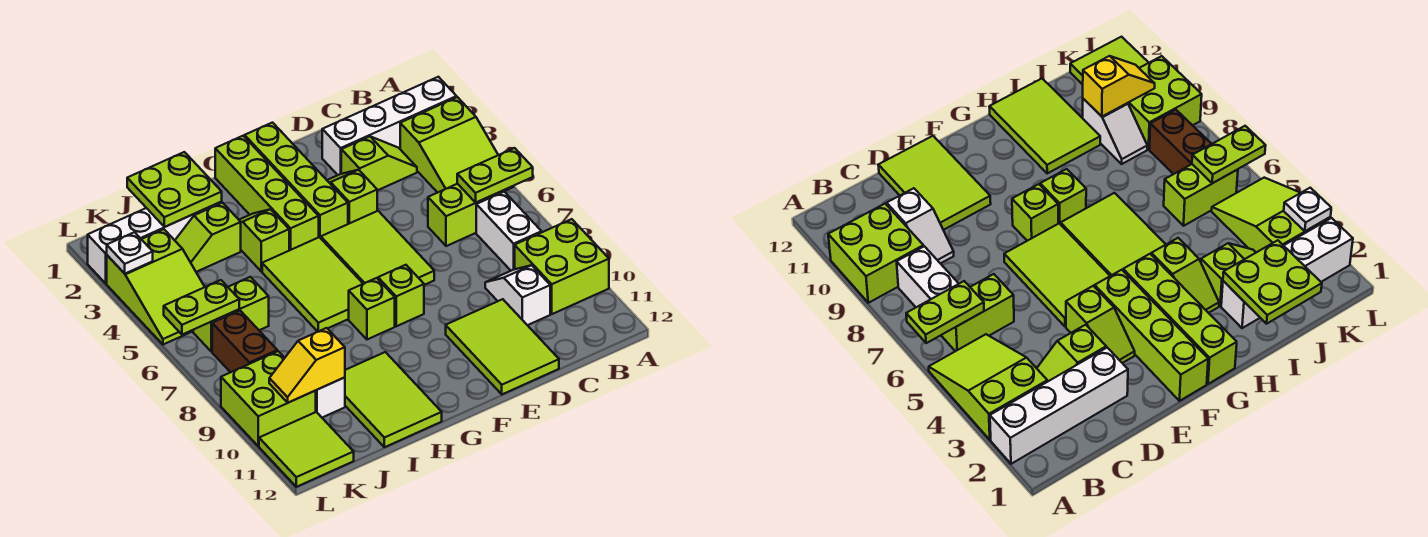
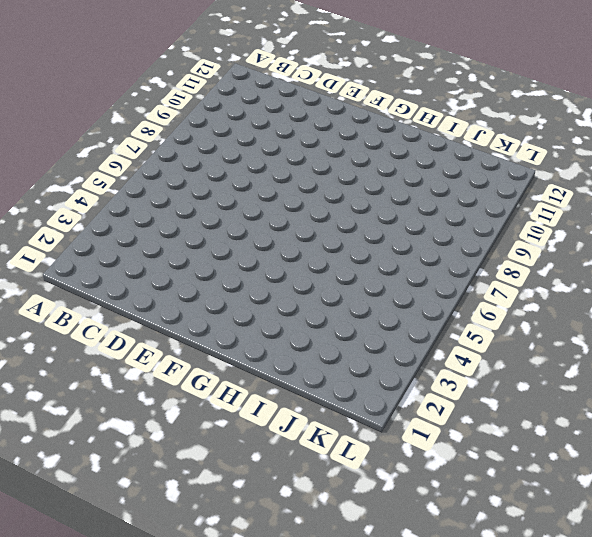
none -> white brick A2:D2 level 1
none -> lime slope A3:B5 level 1 top 3
none -> lime brick A9:B10 level 1
none -> lime brick B6:C6 level 1

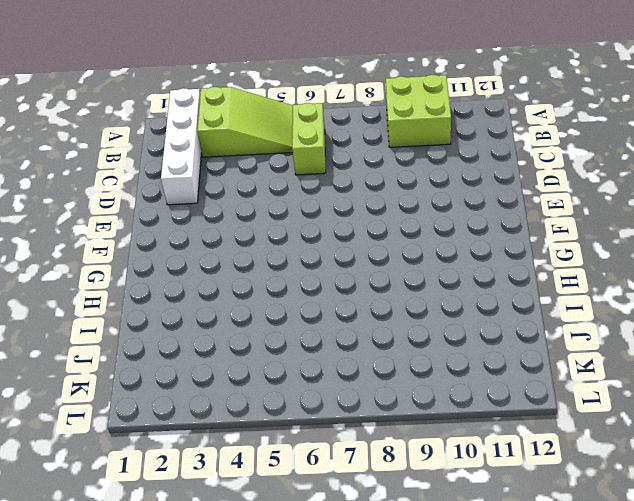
none -> white brick B7:B8 level 1
none -> lime slope C3:D3 level 1 top D
none -> white slope C9:C10 level 1 top 10
none -> lime tile D10:E12 level 1

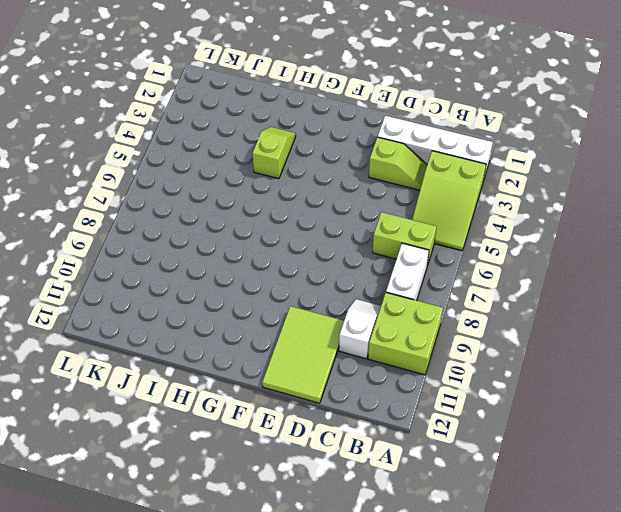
none -> lime slope E3:E4 level 1 top 4
none -> lime tile E5:F7 level 1
none -> lime brick F1:F4 level 1
none -> lime brick F8 level 1

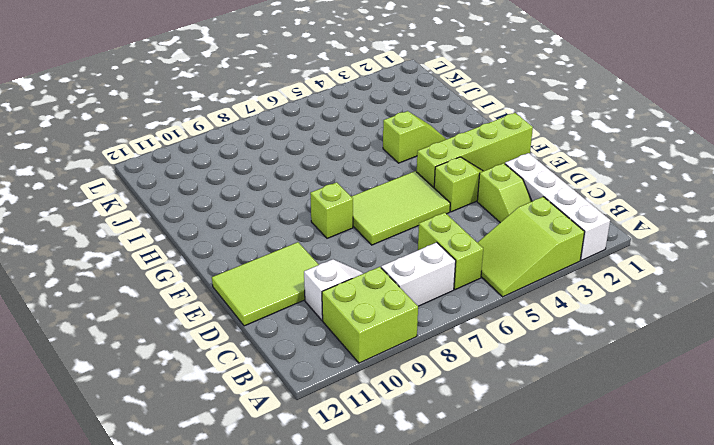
none -> lime brick G1:G4 level 1
none -> lime tile G5:H7 level 1
none -> lime brick G8 level 1
none -> lime tile H10:I12 level 1

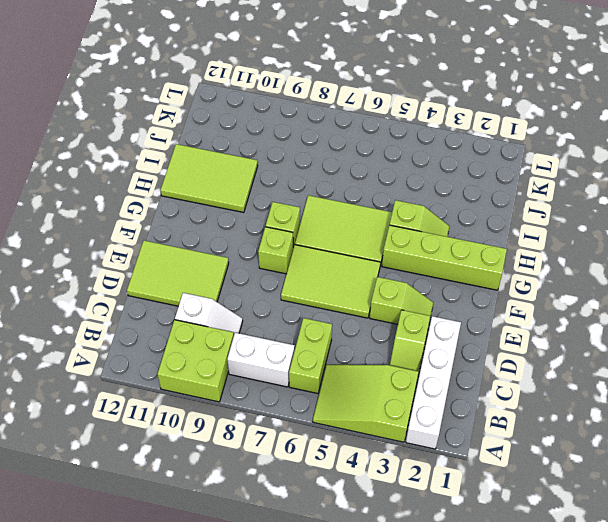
none -> lime brick F1:F4 level 1
none -> white brick I2:L2 level 1
none -> lime slope I3:J3 level 1 top I
none -> lime brick J6:K6 level 1

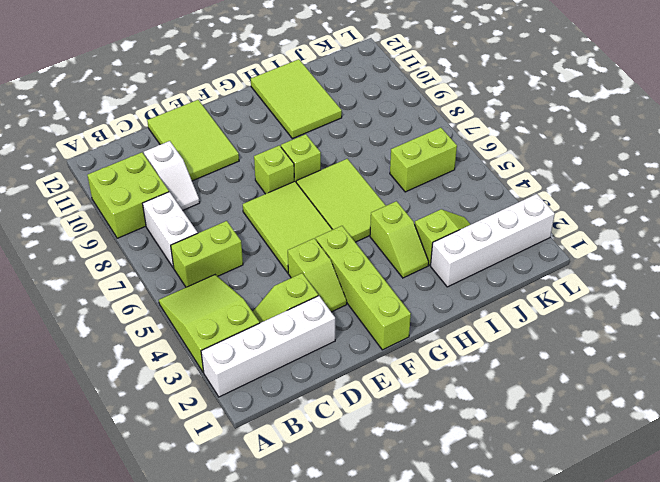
none -> lime brick G1:G4 level 1
none -> white slope J9:J10 level 1 top 10
none -> lime slope K3:L5 level 1 top 3
none -> brown brick K7:K8 level 1

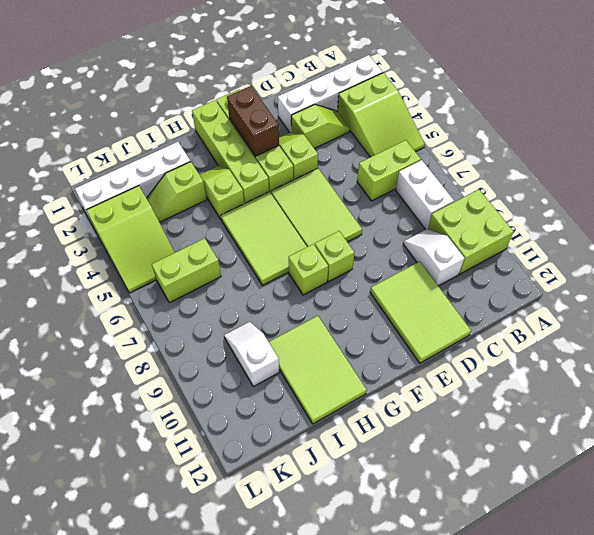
brown brick F2:F3 level 2 -> brown brick K7:K8 level 1
none -> lime brick K9:L10 level 1
none -> lime tile K11:L12 level 1
none -> lime plate A6:B6 level 2
none -> lime plate I1:J2 level 2

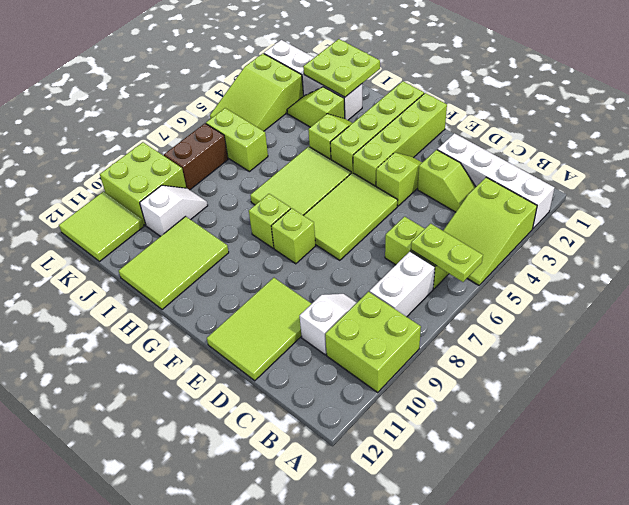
none -> yellow slope J10:K10 level 2 top J
none -> lime plate K6:L6 level 2
none -> white plate L3 level 2

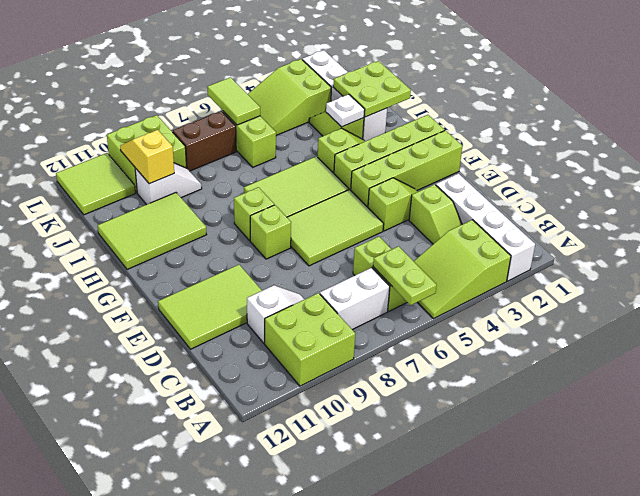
white plate I3 level 2 -> white plate L3 level 2
lime tile K6:L6 level 2 -> lime plate K6:L6 level 2

